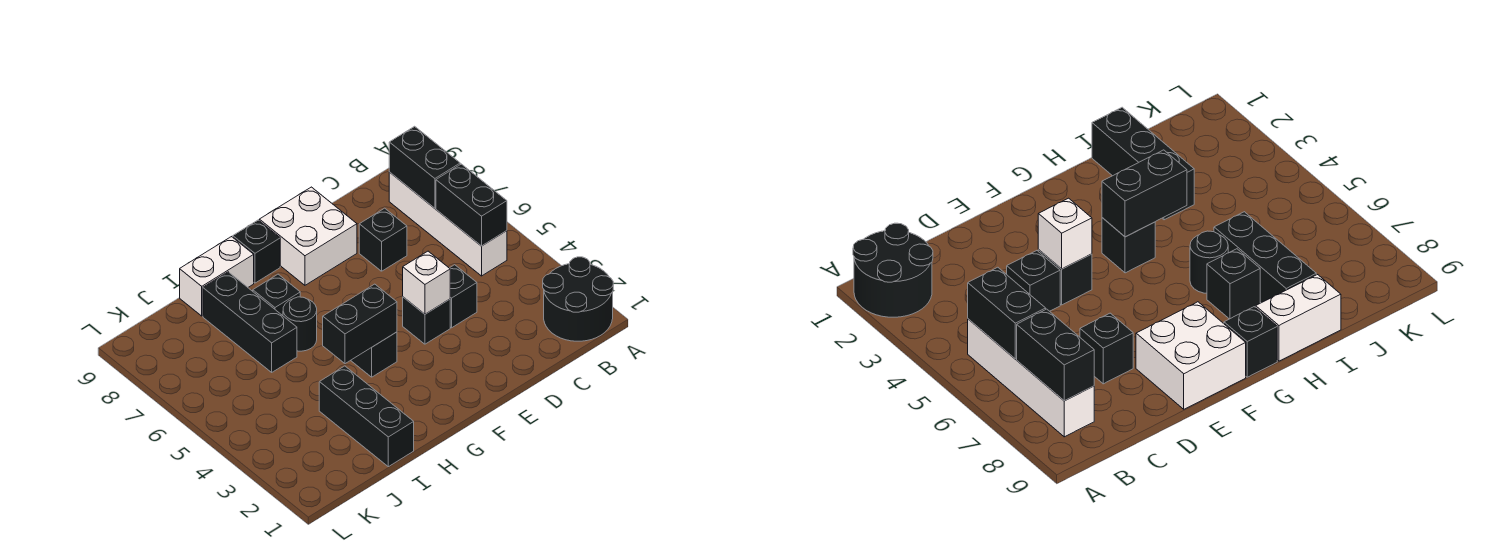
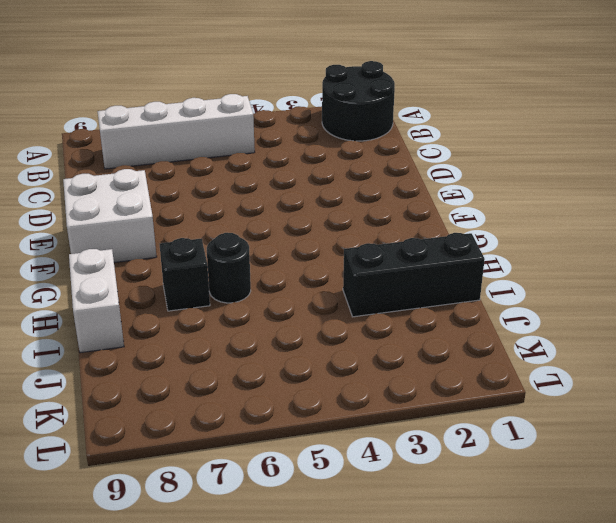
none -> black brick D4 level 1
none -> black brick D7 level 1
none -> black brick E4 level 1

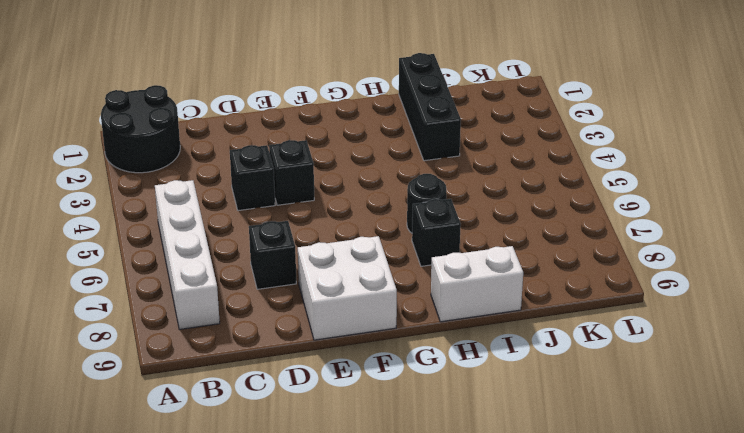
none -> black brick G4 level 1
none -> black brick G9 level 1
none -> black brick I6:I8 level 1

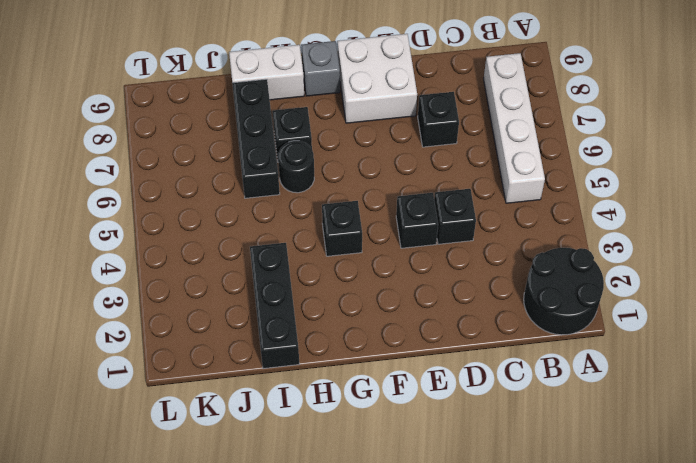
grey brick G9 level 1 -> black brick G9 level 1
none -> black brick B5:B6 level 2
none -> black brick B7:B8 level 2
none -> white brick E4 level 2

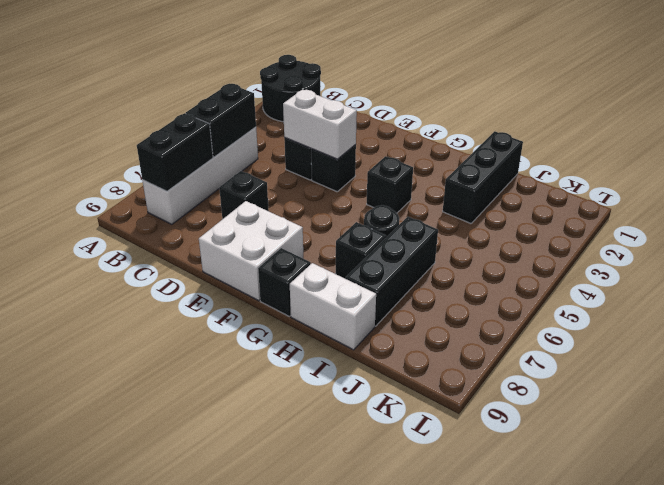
white brick D4:E4 level 2 -> white brick E4 level 2
none -> black brick G4:H4 level 2

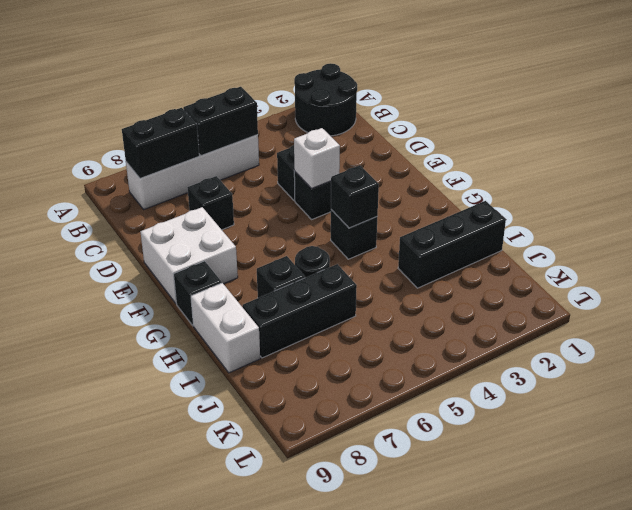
black brick G4 level 2 -> black brick G4:H4 level 2

